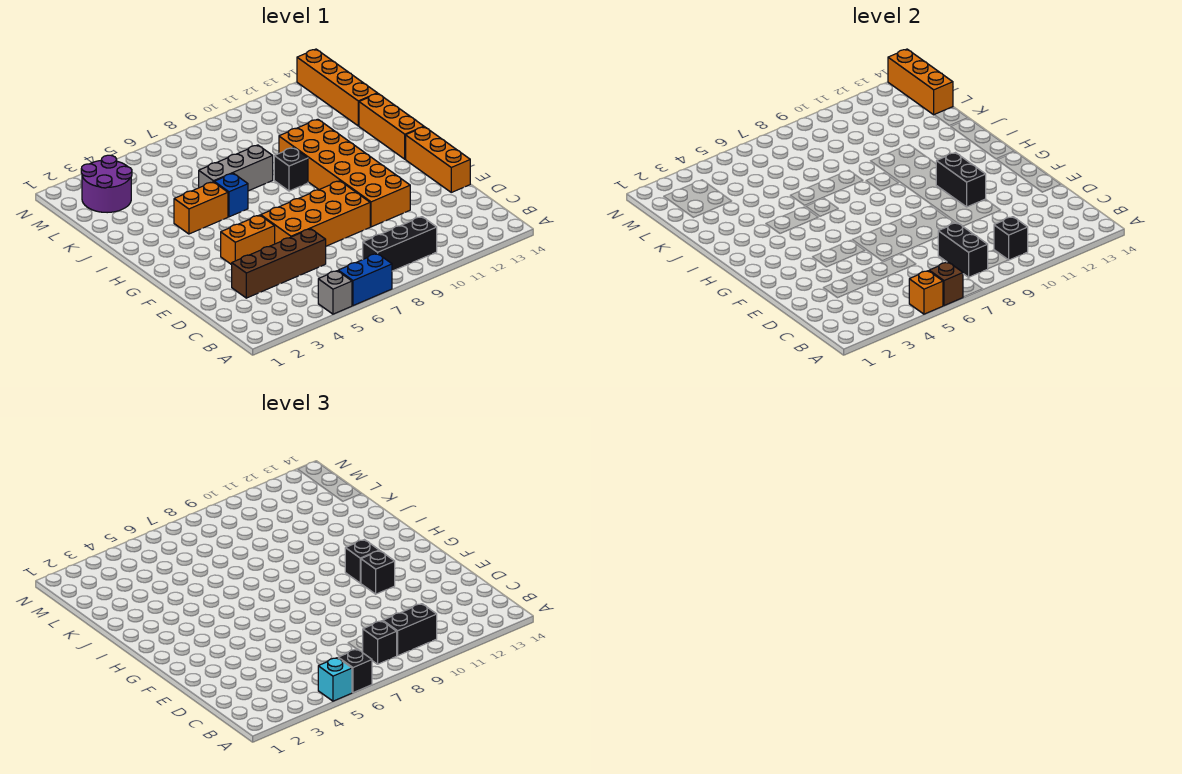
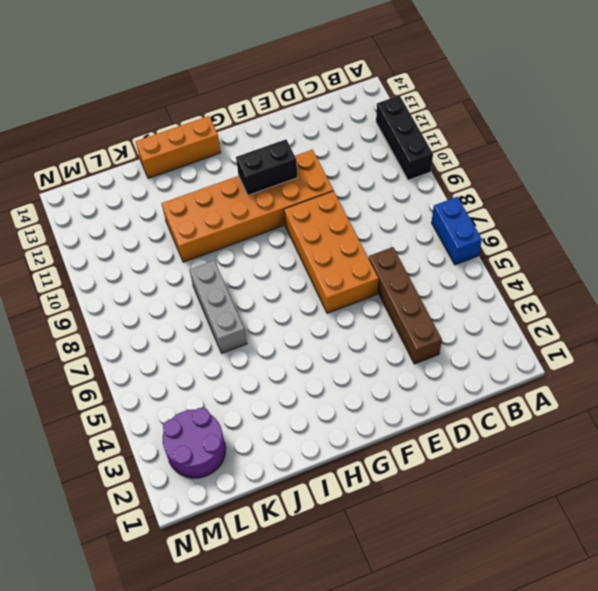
black brick A10:A12 level 1 -> black brick B8:B10 level 1
none -> grey brick A5 level 1
none -> orange brick E14:G14 level 1
none -> orange brick F4:F5 level 1

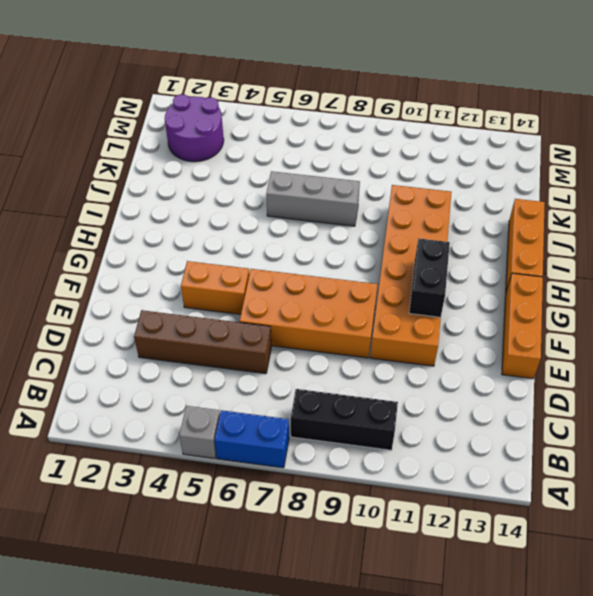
none -> orange brick I4:I5 level 1
none -> blue brick I6 level 1
none -> black brick I9 level 1

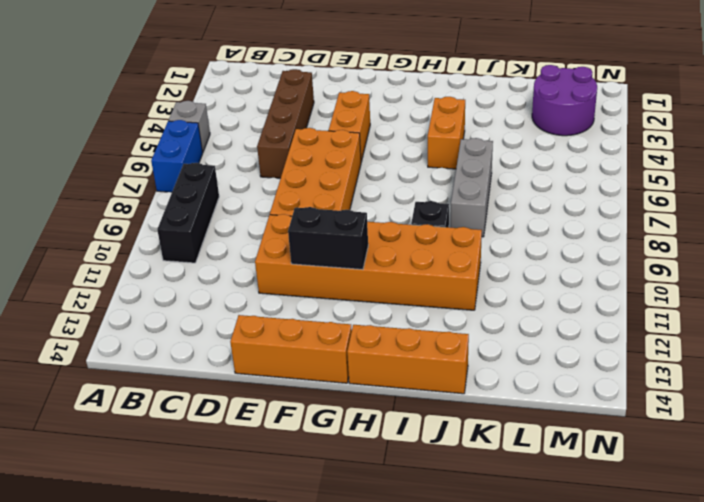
none -> blue brick I6 level 1
none -> orange brick K14:N14 level 1
none -> orange brick A5 level 2

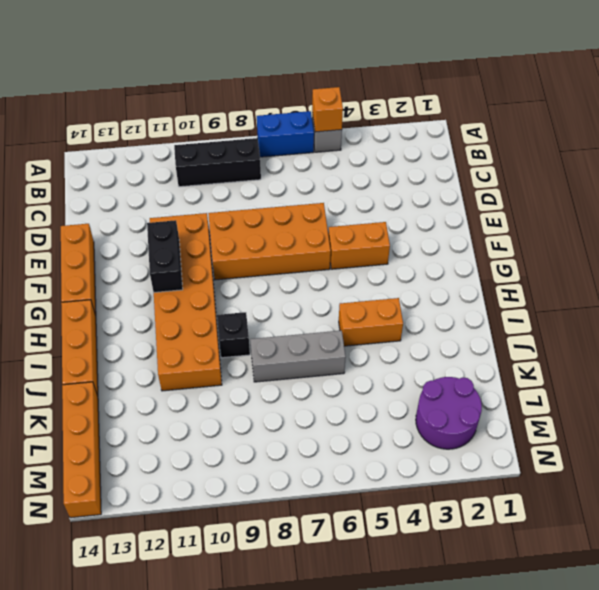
none -> brown brick D3:D6 level 1
none -> blue brick I6 level 1
none -> brown brick A6 level 2

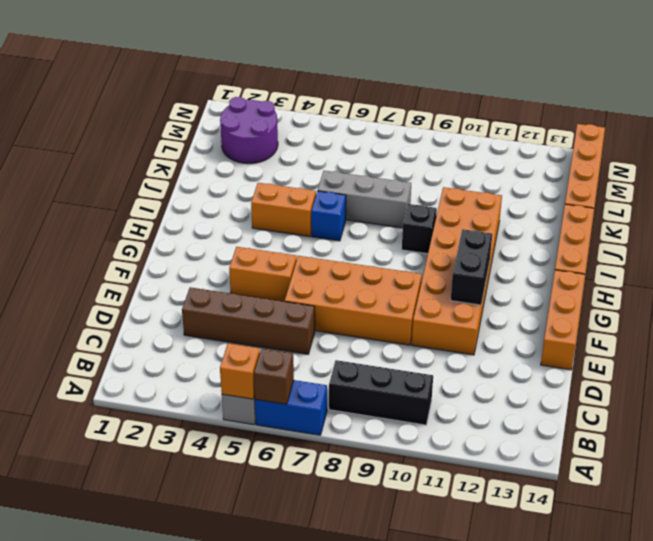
none -> black brick B8:C8 level 2
none -> black brick B10 level 2
none -> orange brick L14:N14 level 2

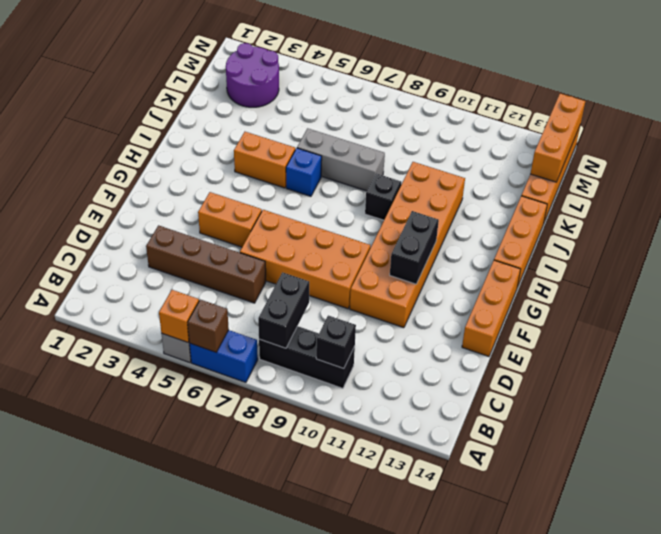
none -> cyan brick A5 level 3
none -> black brick A6 level 3
none -> black brick B8 level 3

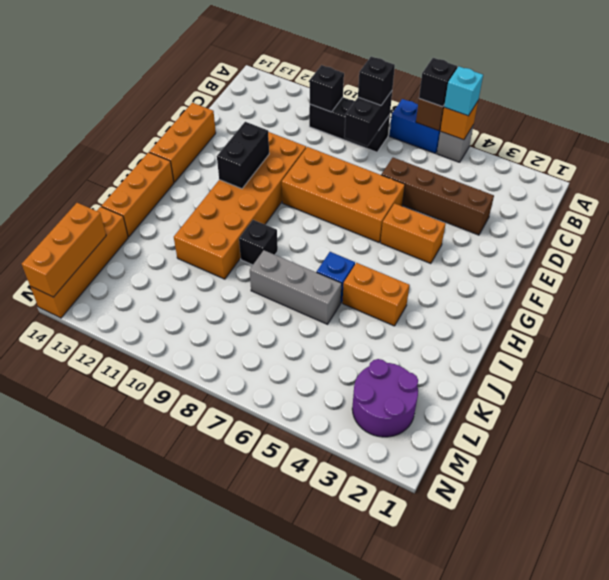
none -> black brick B9:B10 level 3
none -> black brick F11 level 3
none -> black brick G11 level 3

